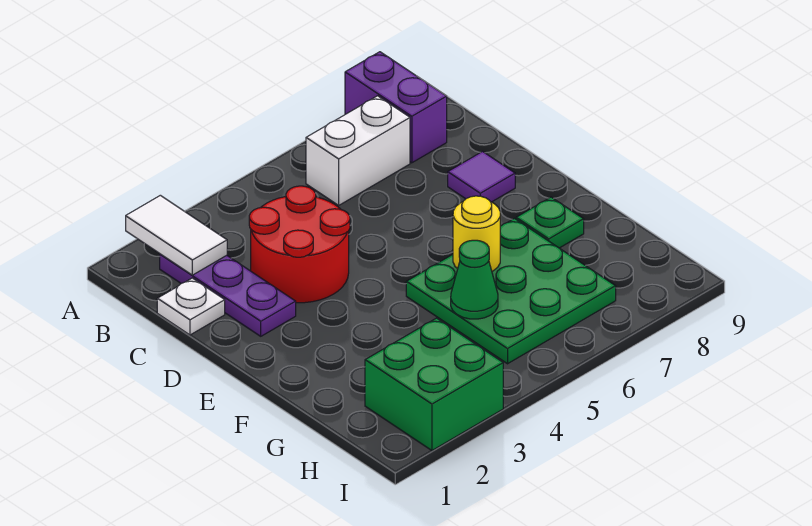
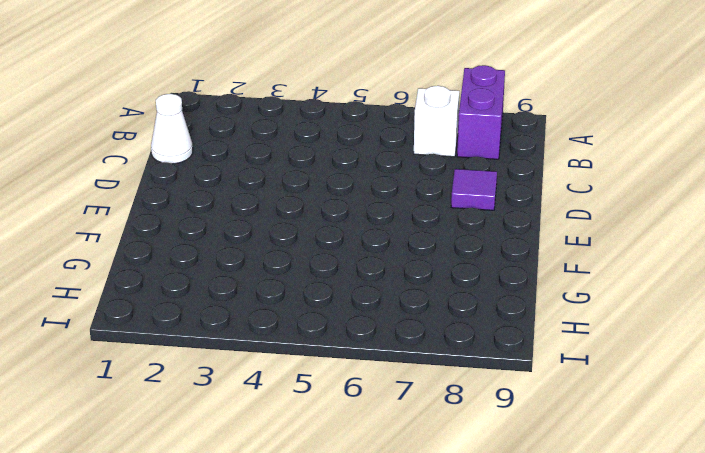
white brick B7 level 1 -> white brick B6:B7 level 1
white cone C1 level 1 -> white plate C1 level 1
none -> purple plate B2:D2 level 1
none -> red round brick C3:D4 level 1
none -> green plate F5:H7 level 1

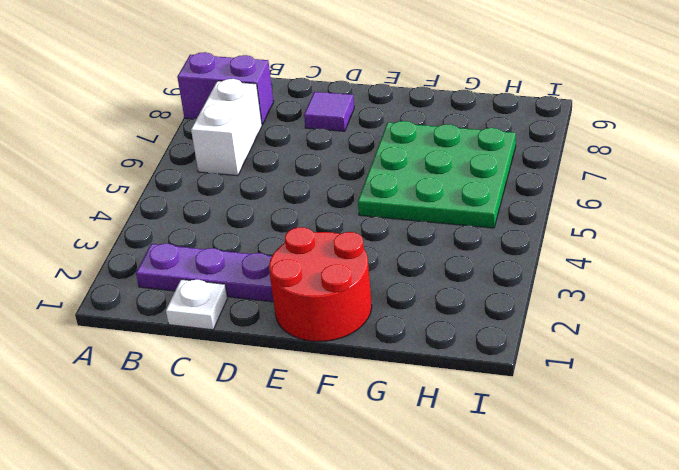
red round brick E1:F2 level 1 -> red round brick C3:D4 level 1
none -> green plate F8 level 1
none -> green brick H2:I3 level 1
none -> white tile A2:B2 level 2

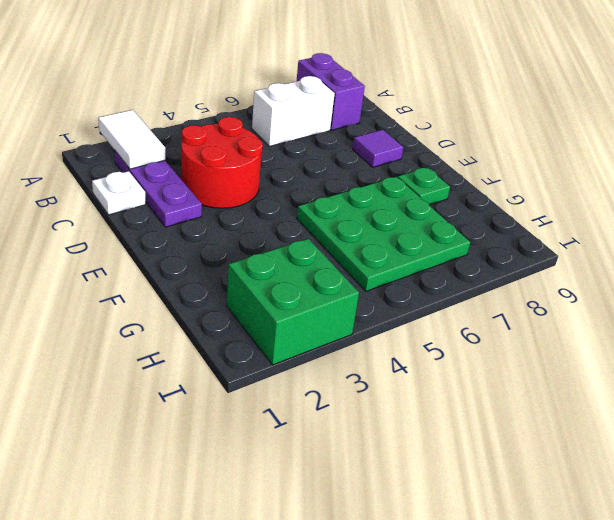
none -> yellow round brick F6 level 2
none -> green cone G5 level 2

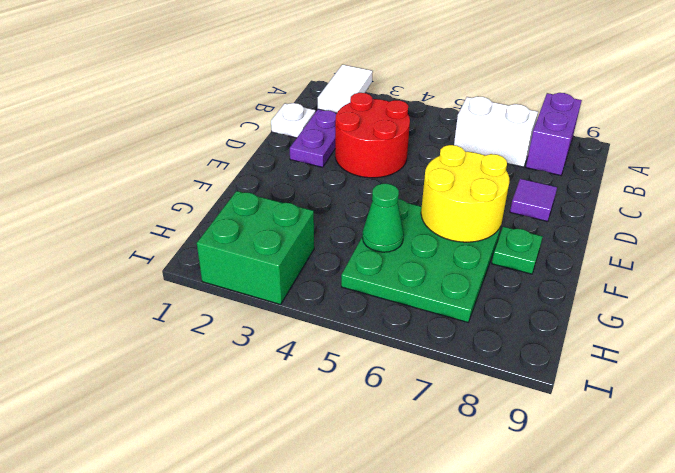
yellow round brick E6:F7 level 2 -> yellow round brick F6 level 2

